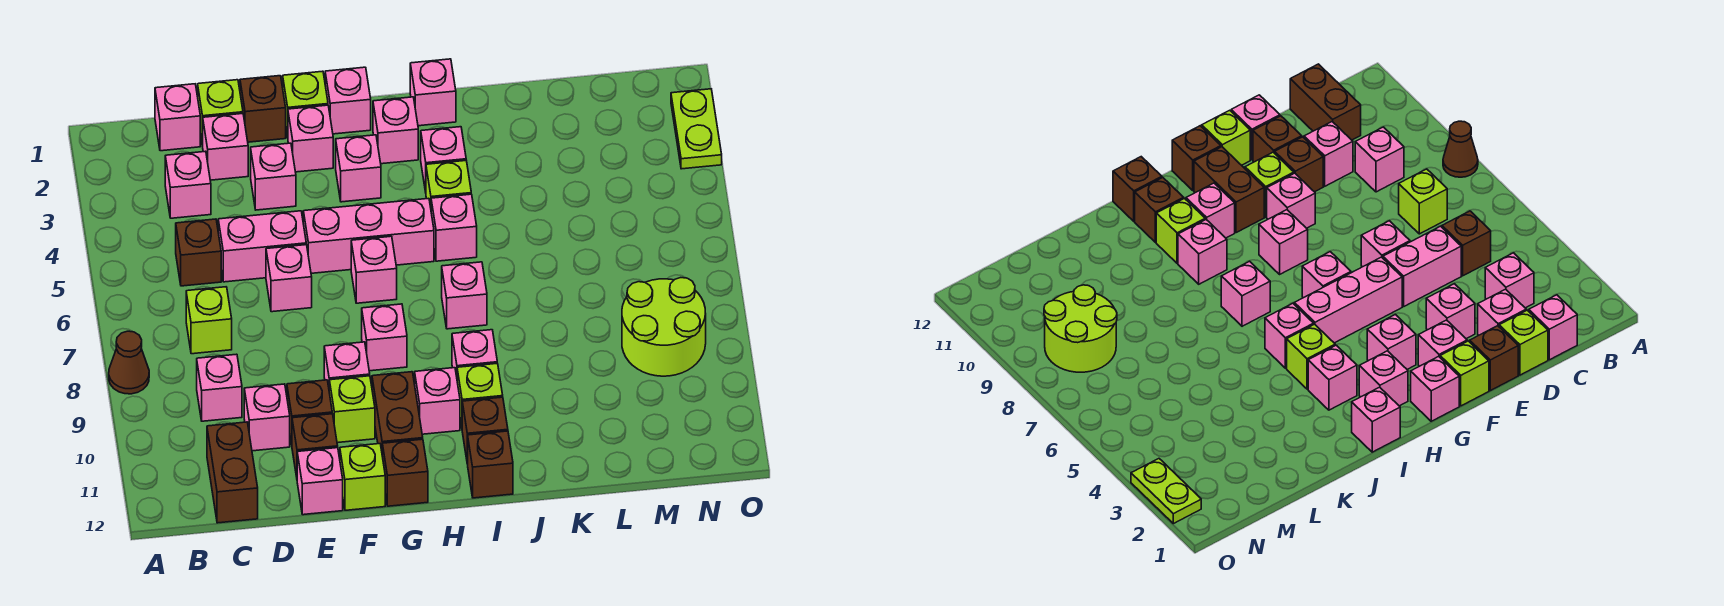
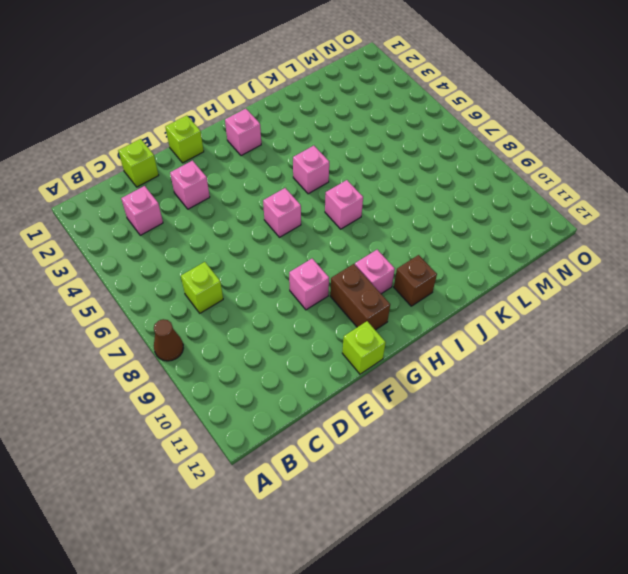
none -> pink brick C1 level 1
none -> brown brick C5 level 1
none -> pink brick C9 level 1
none -> brown brick C11:C12 level 1

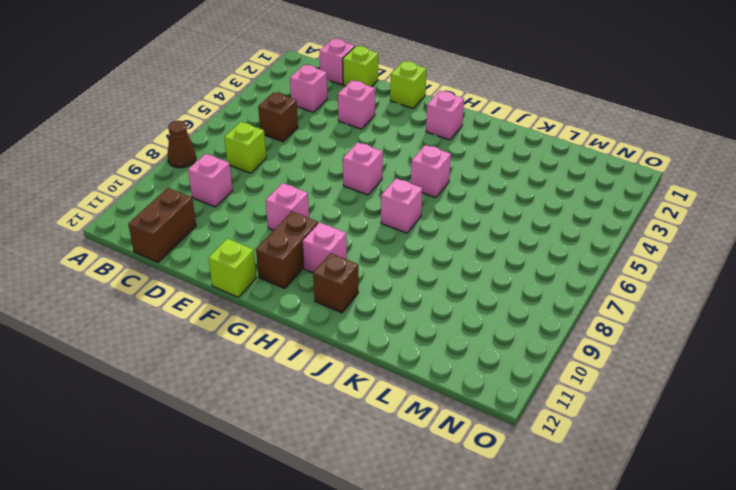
none -> pink brick D2 level 1
none -> pink brick D5:E5 level 1
none -> pink brick D10 level 1
none -> brown brick E1 level 1

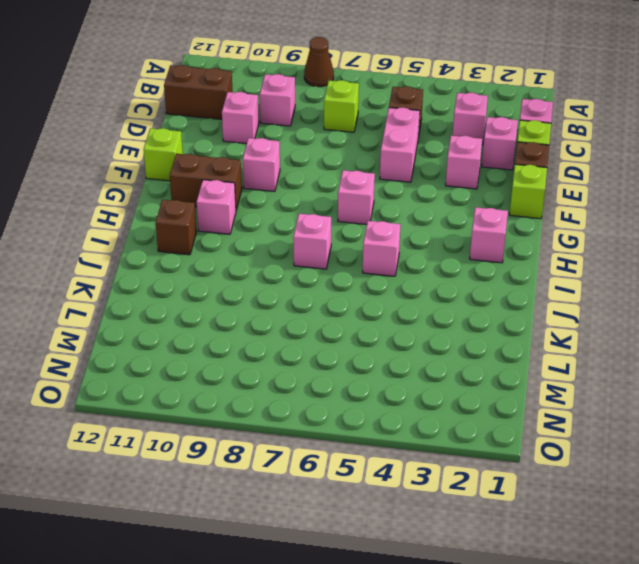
none -> pink brick E6 level 1
none -> brown brick E10 level 1
none -> brown brick E11 level 1
none -> pink brick E12 level 1

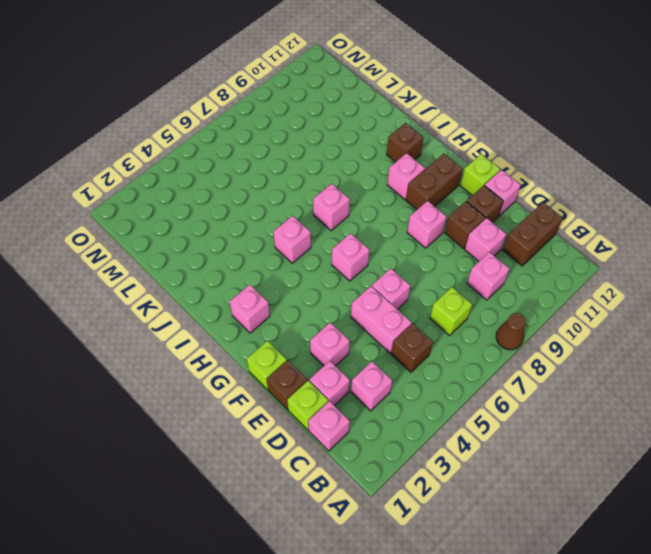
none -> pink brick F2 level 1
none -> pink brick F5:H5 level 1
none -> lime brick F10 level 1
none -> pink brick G1 level 1

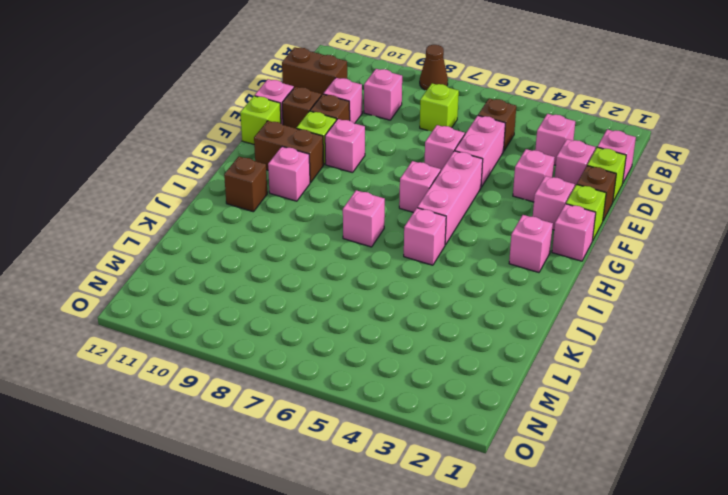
none -> pink brick G3 level 1
none -> pink brick G8 level 1
none -> brown brick G12 level 1
none -> pink brick I1 level 1

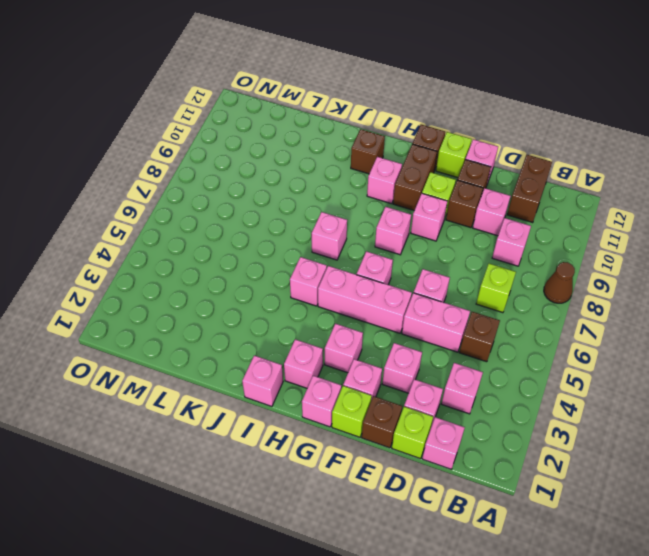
none -> pink brick I3 level 1
none -> lime brick I4 level 1
none -> pink brick I9 level 1
none -> lime brick I10 level 1

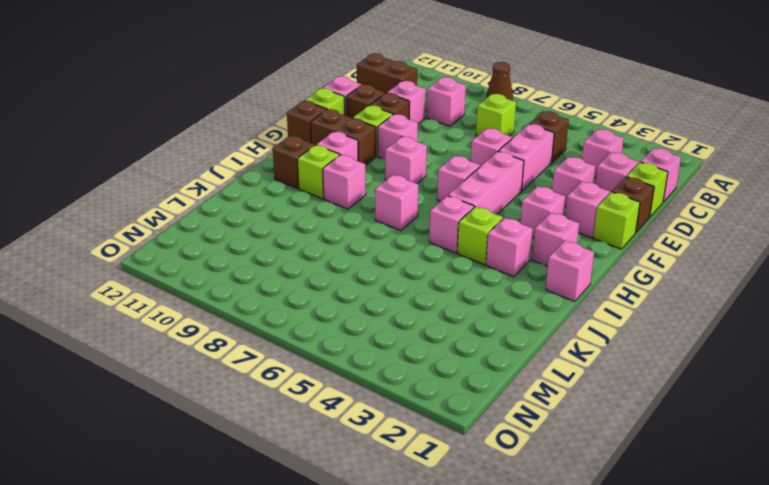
none -> pink brick G1 level 1
none -> brown brick I12 level 1
none -> lime round brick M8:N9 level 1
none -> lime plate O2:O3 level 1

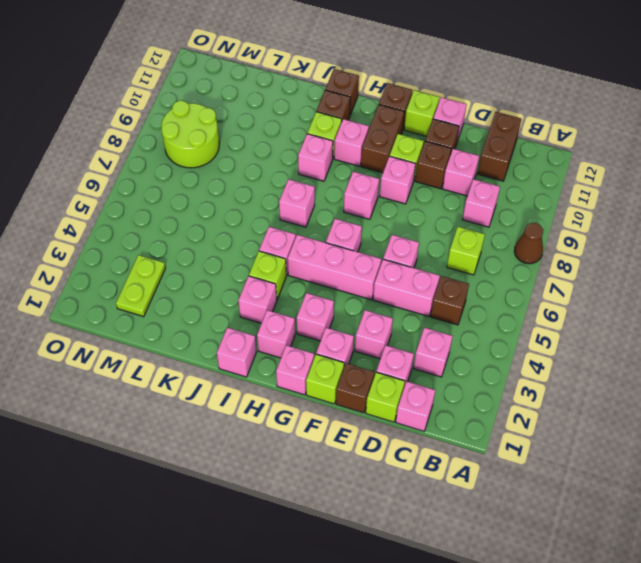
lime plate M2:M3 level 1 -> lime plate O2:O3 level 1

